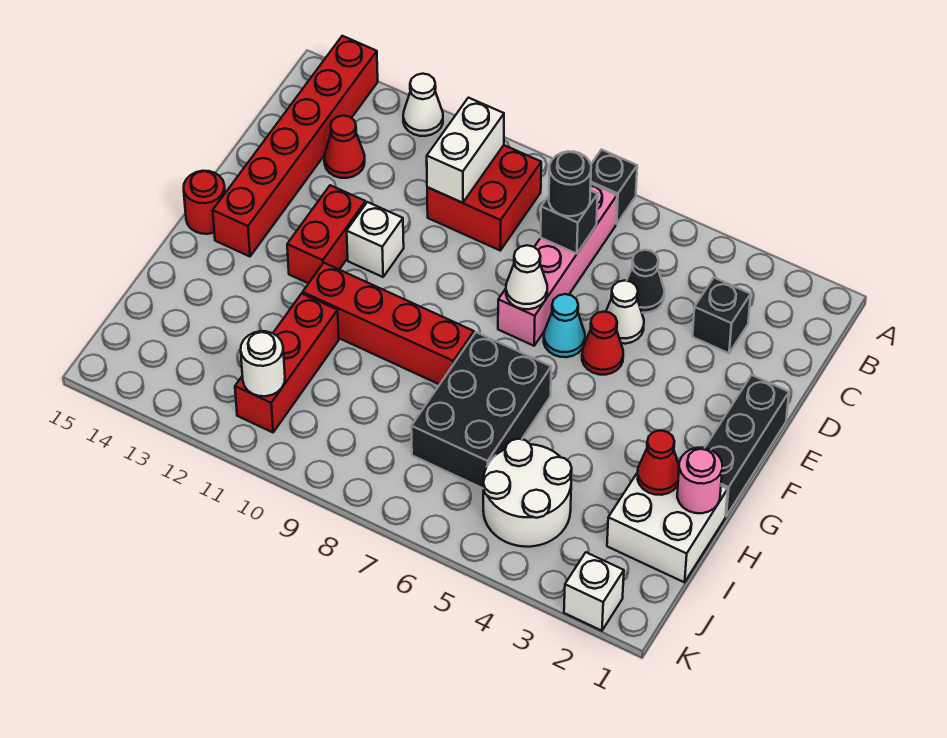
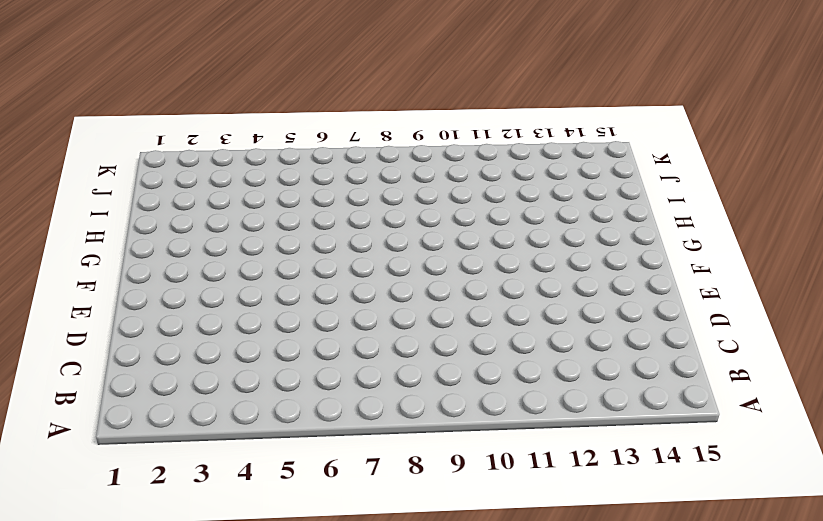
none -> black brick A7 level 1
none -> white cone A12 level 1
none -> red brick A14:F14 level 1

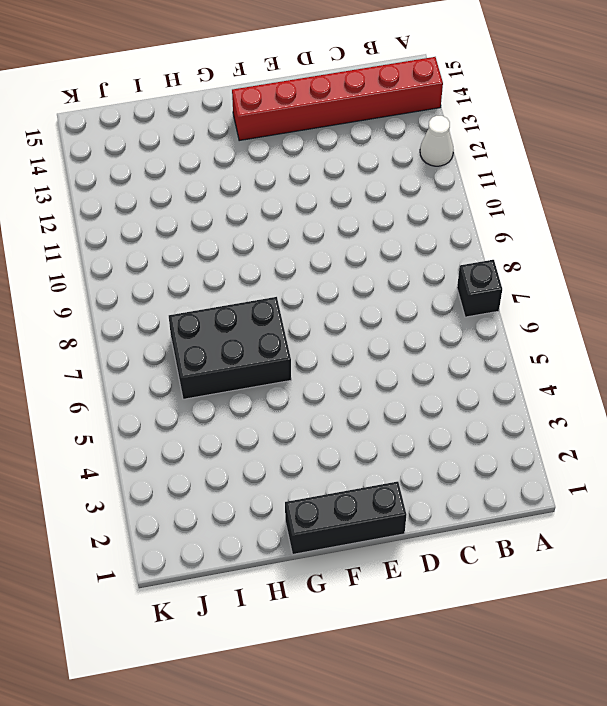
none -> pink brick B7:E7 level 1
none -> red brick B9:C10 level 1
none -> black brick C3 level 1

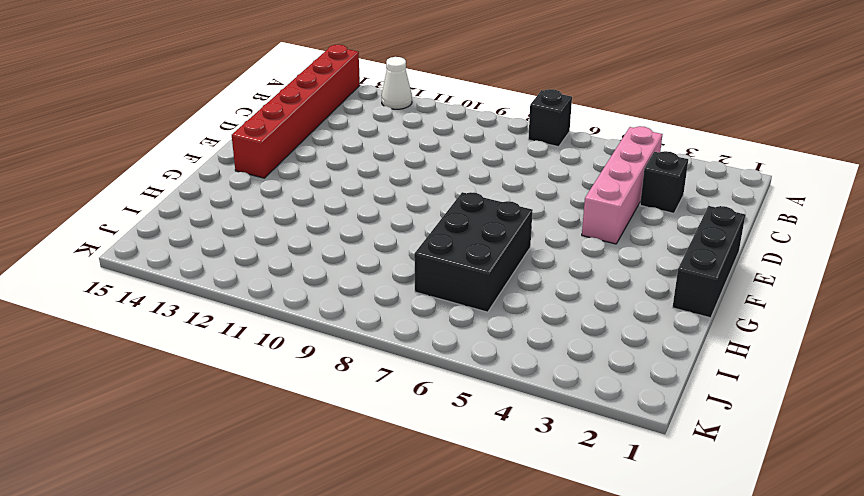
pink brick B4:E4 level 1 -> pink brick B7:E7 level 1
none -> red brick B9:C10 level 1
none -> black cone C5 level 1
none -> red cone C13 level 1

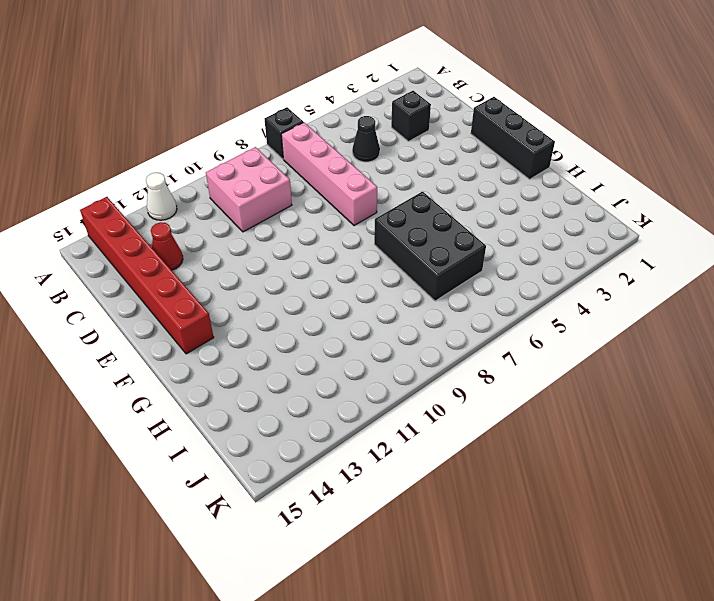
pink brick B9:C10 level 1 -> red brick B9:C10 level 1
none -> white cone D5 level 1
none -> red cone E5 level 1
none -> cyan cone E6 level 1

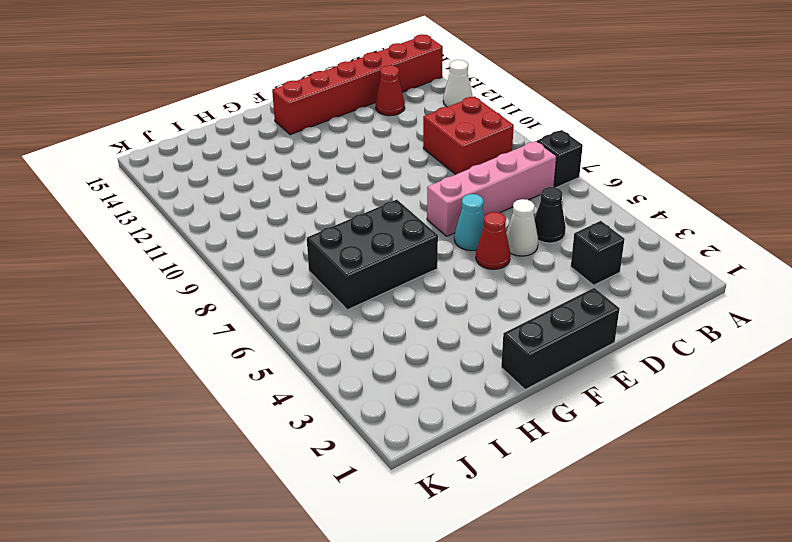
none -> white brick E11 level 1
none -> red brick E12:F12 level 1
none -> red round brick F15 level 1

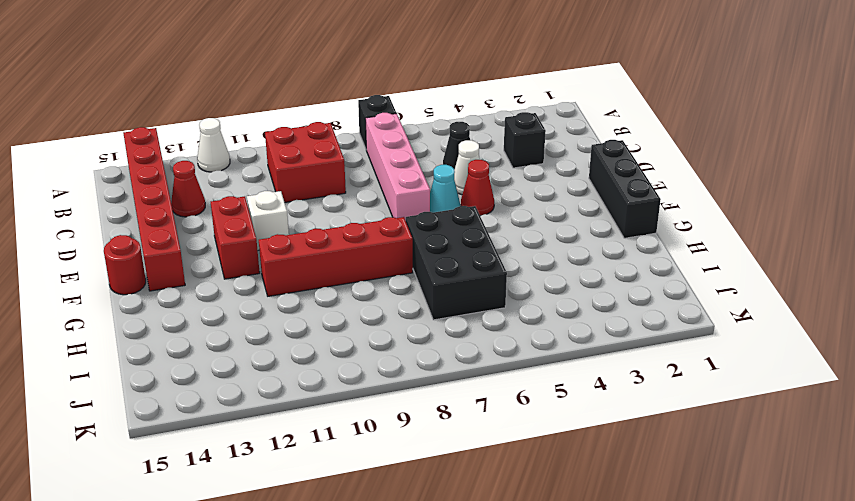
none -> white brick H1:I2 level 1
none -> red brick H11:J11 level 1
none -> white round brick I4:J5 level 1

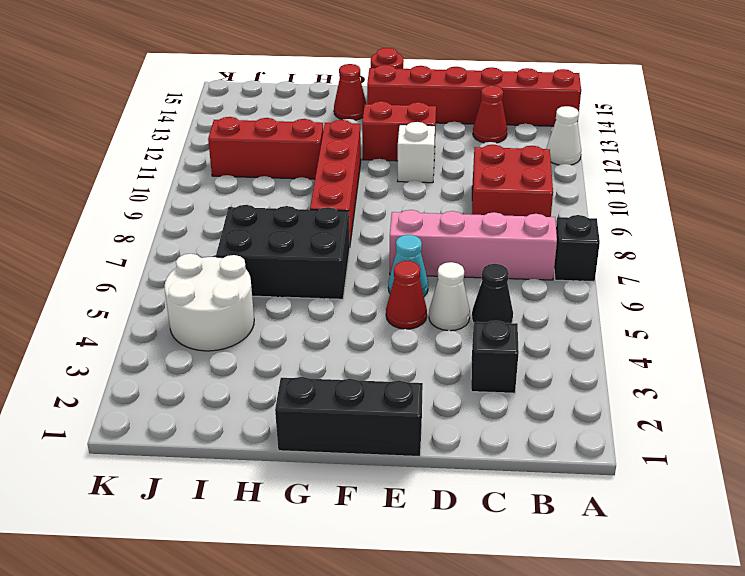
red cone G14 level 1 -> red cone H2 level 2
none -> white brick H1:I2 level 1
none -> white brick K2 level 1
none -> white brick B10:C10 level 2

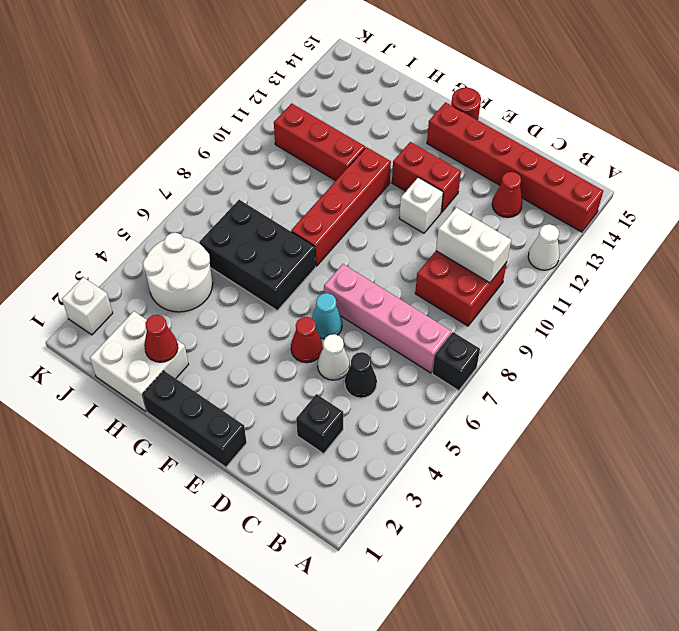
none -> black brick C7 level 2
none -> white cone E7 level 2
none -> pink round brick H1 level 2

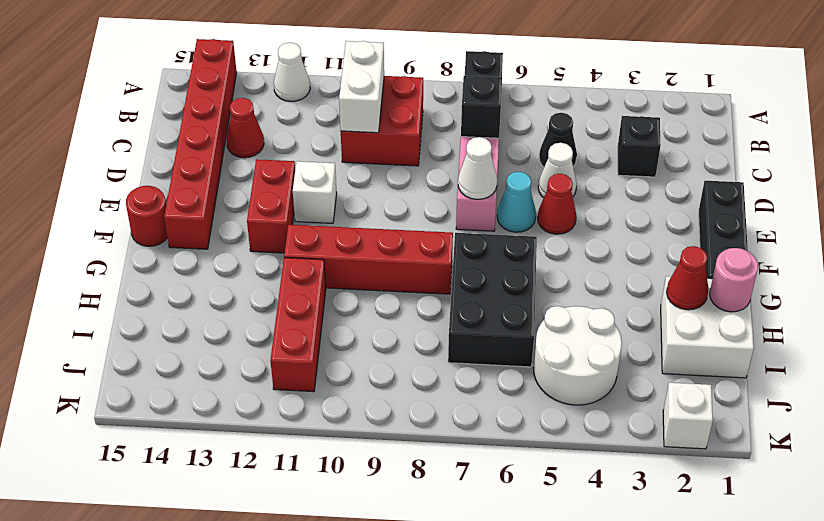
none -> white round brick J11 level 2
none -> black round brick C7 level 3

